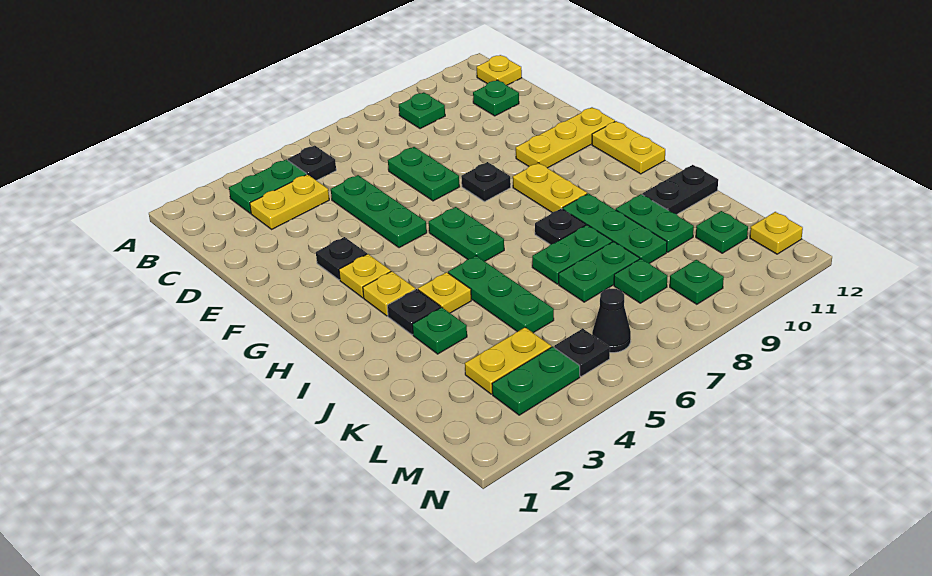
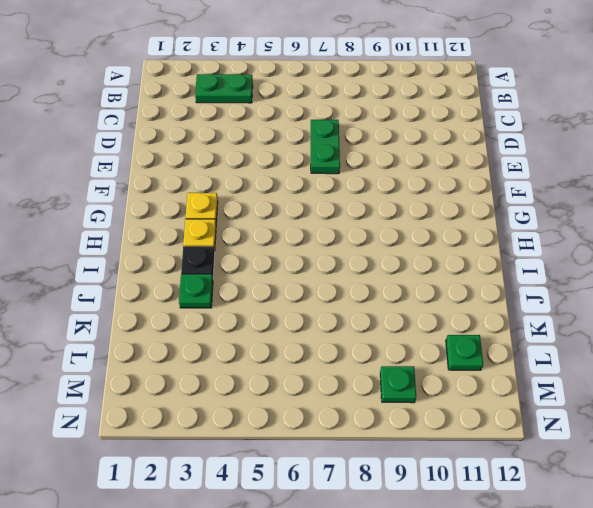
none -> black plate B5 level 1
none -> green plate B9 level 1
none -> yellow plate B12 level 1
none -> yellow plate C3:C4 level 1

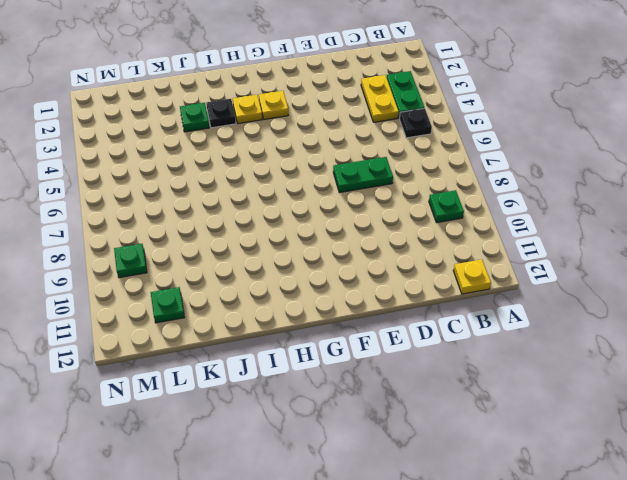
none -> green plate C11 level 1
none -> green plate D5:F5 level 1
none -> black plate F3 level 1
none -> black plate F8 level 1

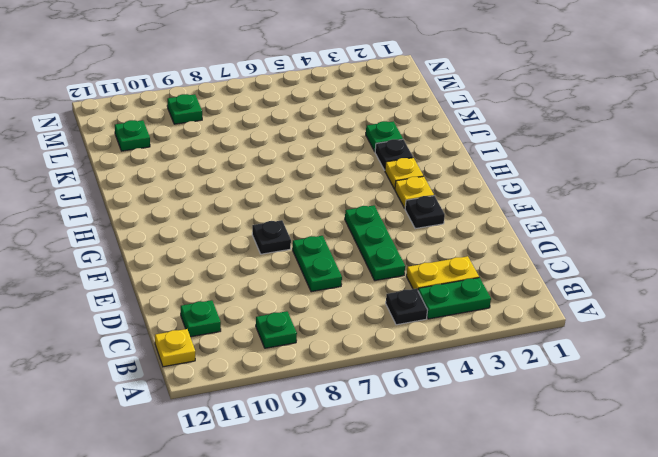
none -> yellow plate F10:F12 level 1
none -> green plate G6:H6 level 1
none -> yellow plate G9:H9 level 1
none -> yellow plate G12:H12 level 1

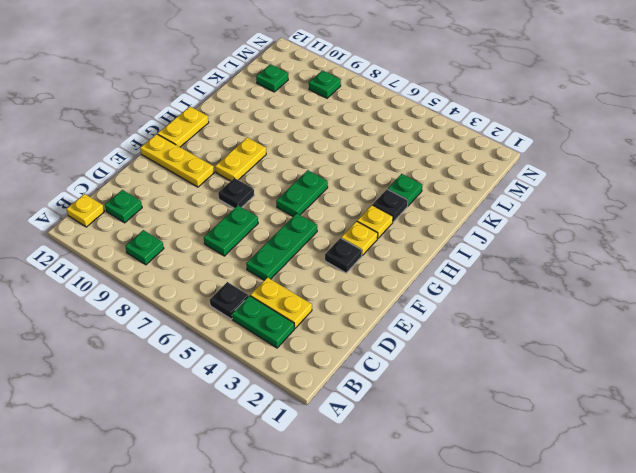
none -> yellow plate I4 level 1
none -> green plate I5:K5 level 1
none -> black plate I8 level 1
none -> green plate I9:K9 level 1

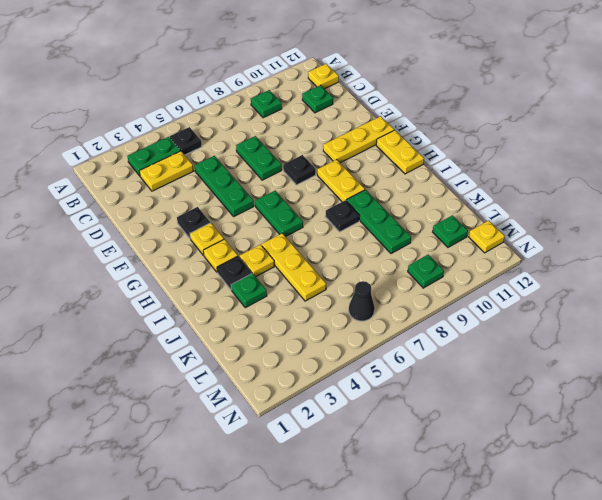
yellow plate I5:K5 level 1 -> green plate I5:K5 level 1
none -> green plate J7:J8 level 1
none -> green plate J10:K10 level 1
none -> black plate J11:J12 level 1
none -> green plate K7:K8 level 1

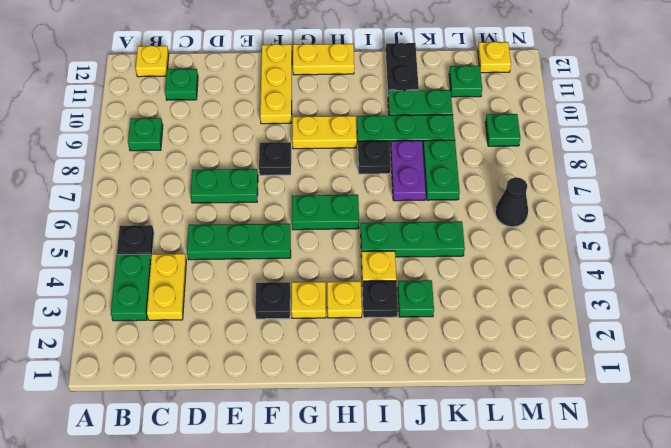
purple plate J7:J8 level 1 -> green plate J7:J8 level 1
none -> yellow plate L3:L4 level 1
none -> green plate L8 level 1
none -> green plate M3:M4 level 1
none -> black plate M5 level 1

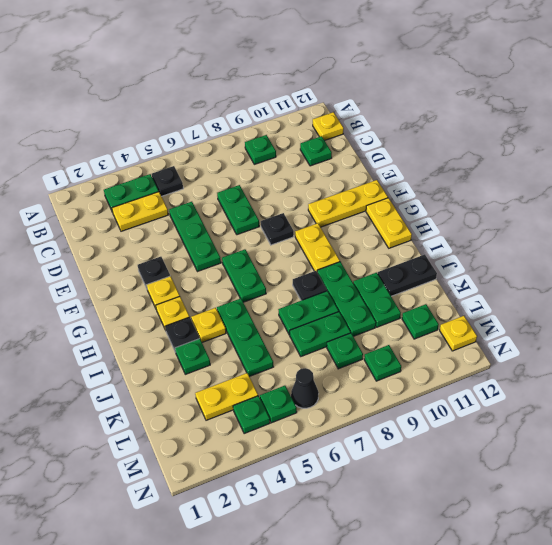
green plate M4 level 1 -> green plate M3:M4 level 1
green plate M5 level 1 -> black plate M5 level 1

